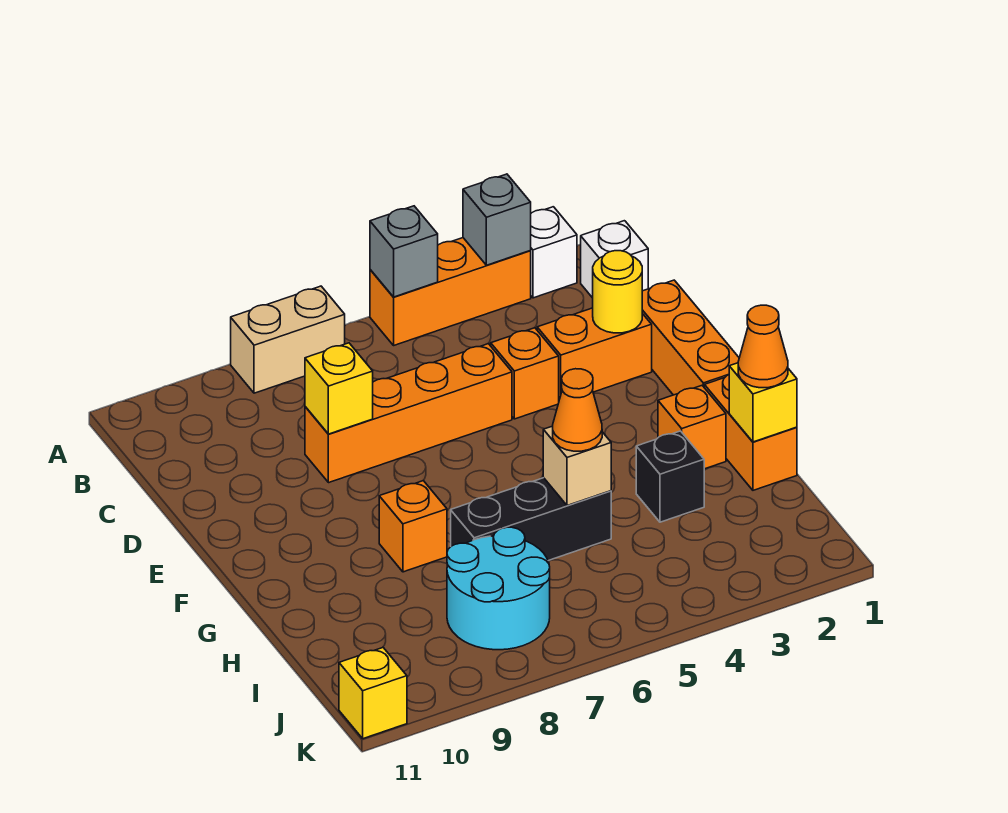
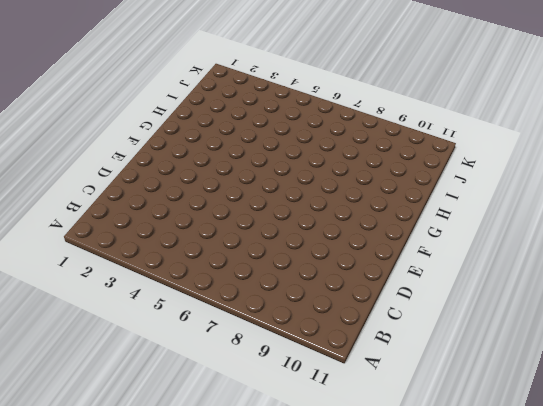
none -> white brick A2 level 1
none -> orange brick A3:A5 level 1
none -> tan brick A7:A8 level 1

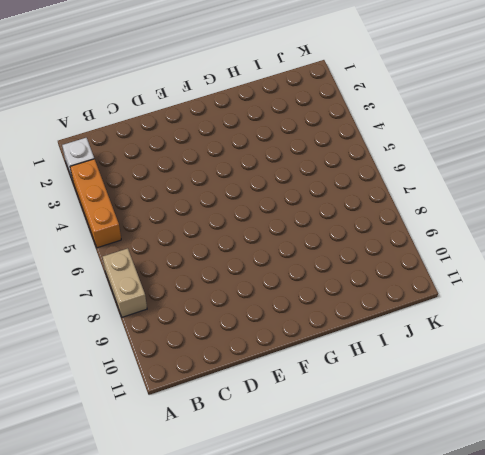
none -> white brick B1 level 1
none -> orange brick D1:F1 level 1
none -> orange brick D2:D3 level 1

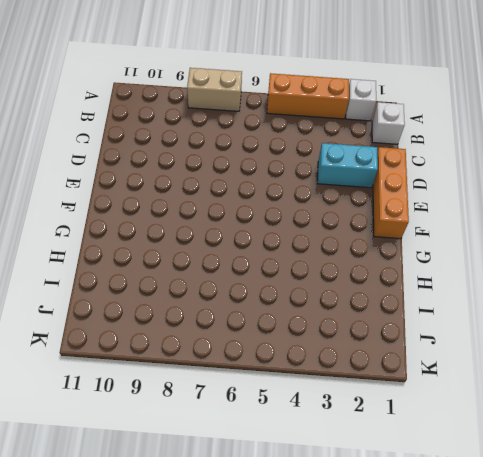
cyan brick D2:D3 level 1 -> orange brick D2:D3 level 1
none -> orange brick D4 level 1
none -> orange brick D5:D8 level 1
none -> orange brick G1:H1 level 1

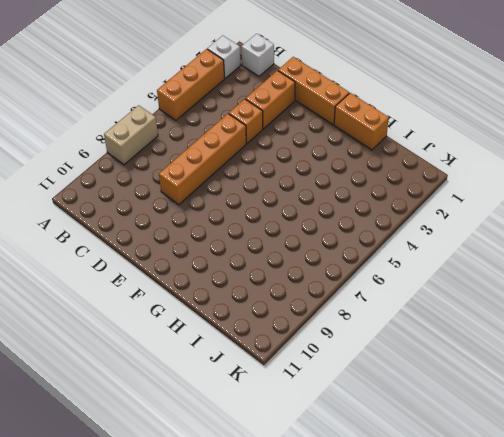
none -> orange brick G2 level 1
none -> orange brick G8 level 1
none -> black brick H3 level 1

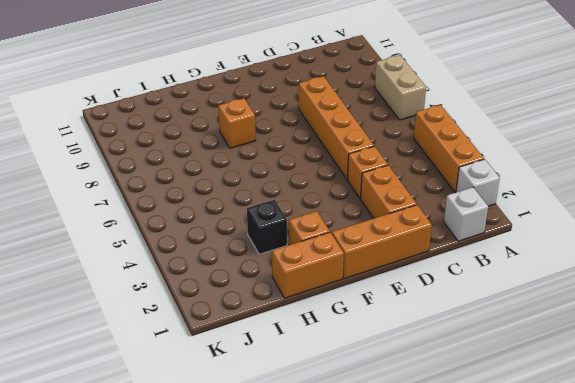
none -> black brick H5:H7 level 1
none -> cyan round brick I7:J8 level 1
none -> yellow brick K11 level 1

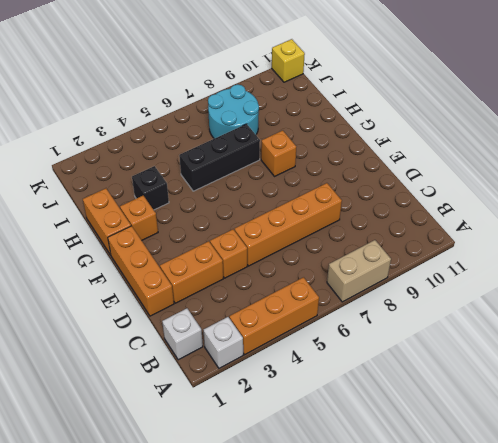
none -> grey brick A3 level 2
none -> grey brick A5 level 2
none -> yellow round brick D2 level 2

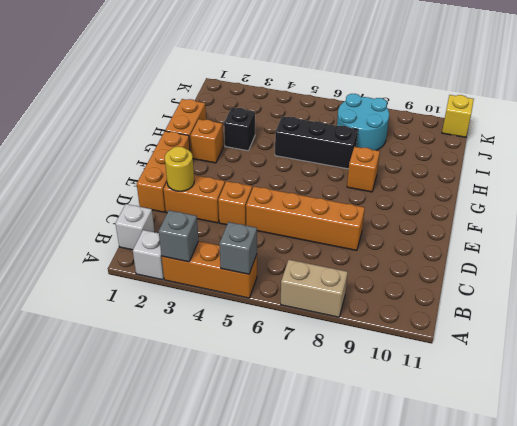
none -> yellow brick D8 level 2
none -> yellow brick H1 level 2
none -> tan brick H5 level 2

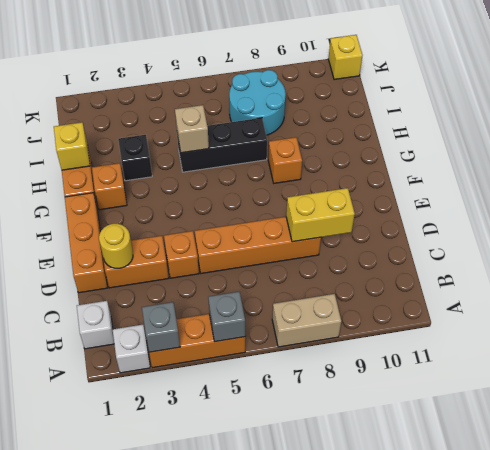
yellow brick D8:D9 level 2 -> yellow brick D8 level 2
none -> orange cone H1 level 3
none -> orange cone H5 level 3

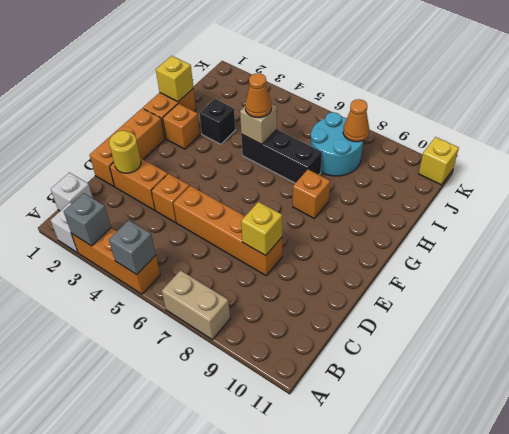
orange cone J8 level 2 -> orange cone H1 level 3

